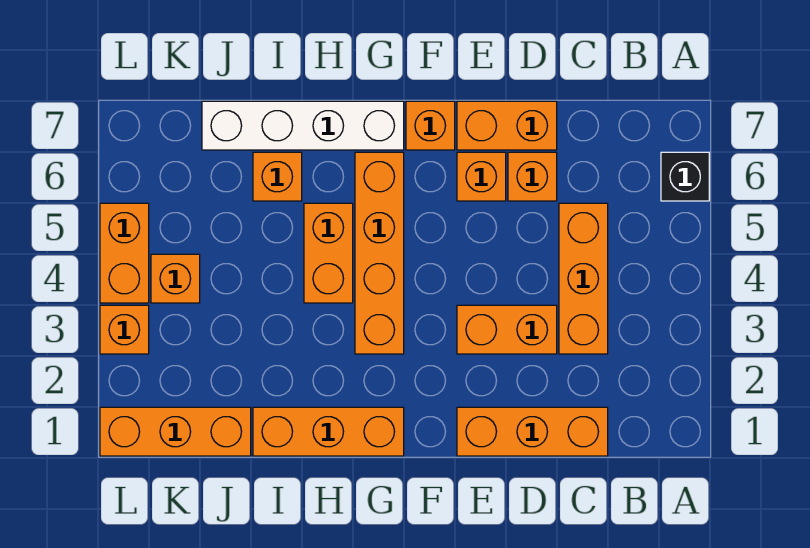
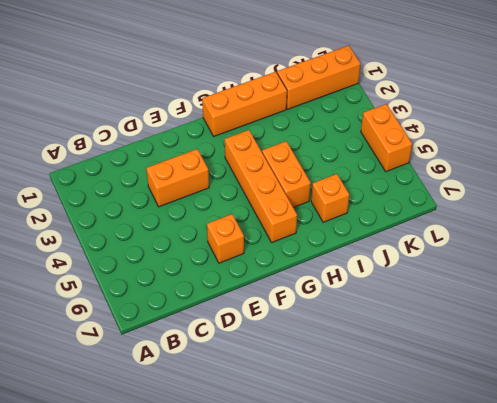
none -> black brick A6 level 1
none -> orange brick C1:E1 level 1
none -> orange brick C3:C5 level 1

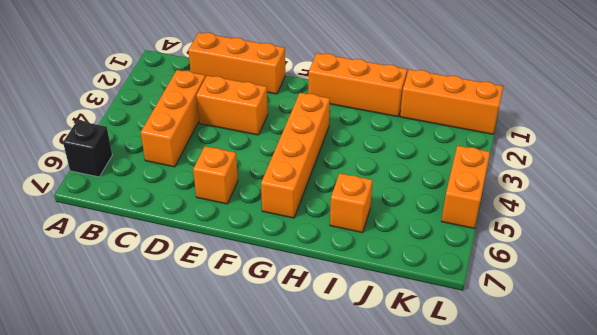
none -> orange brick D6 level 1
none -> orange brick D7:E7 level 1
none -> orange brick F7 level 1

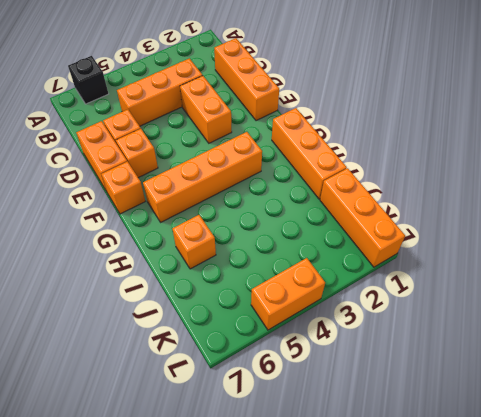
none -> white brick G7:J7 level 1
none -> orange brick H4:H5 level 1
none -> orange brick K4 level 1

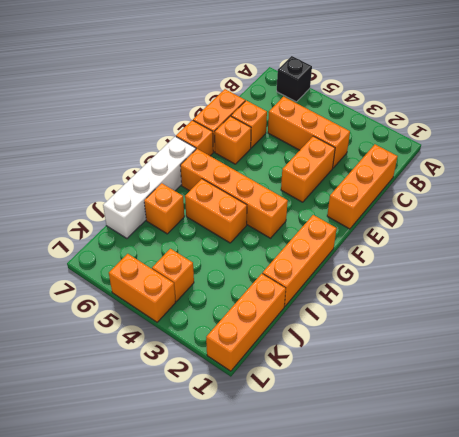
none -> orange brick L3 level 1

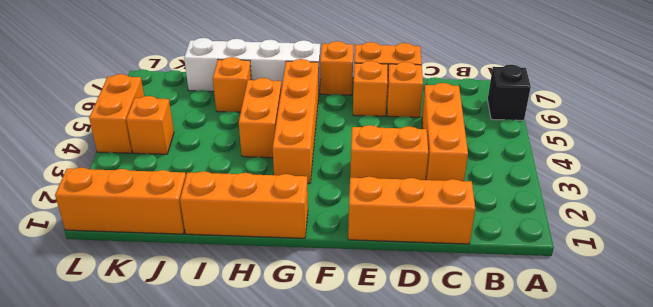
none -> orange brick L3 level 1

